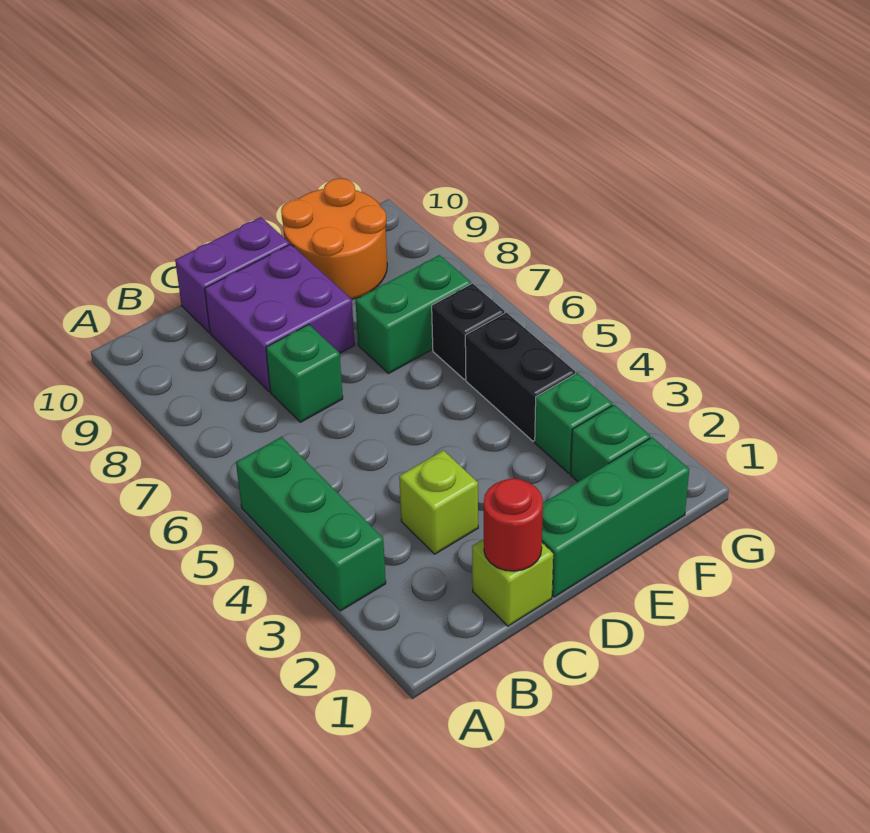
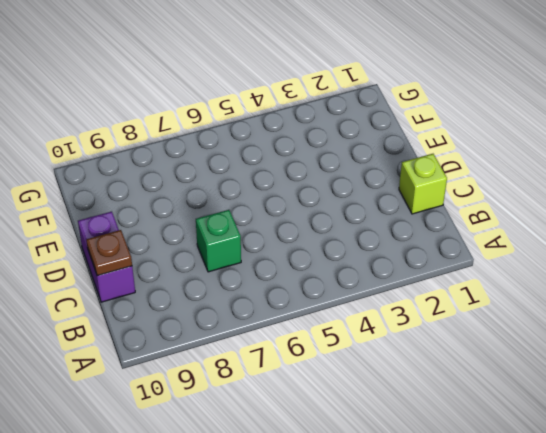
brown plate C10 level 2 -> none
none -> green brick A3:A5 level 1
none -> lime brick C3 level 1
none -> purple brick C8:D9 level 1

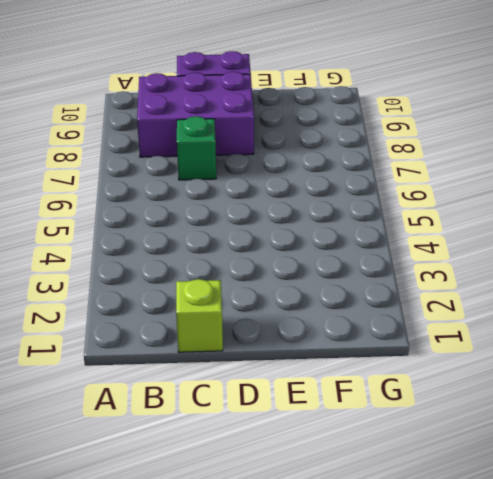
purple brick B8:D9 level 1 -> purple brick C8:D9 level 1
none -> green brick A3:A5 level 1
none -> lime brick C3 level 1
none -> green brick D1:F1 level 1

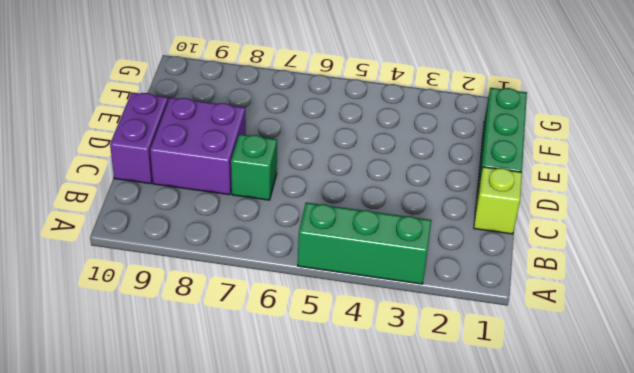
none -> lime brick C3 level 1
none -> green brick E7:F7 level 1
none -> orange round brick E9:F10 level 1

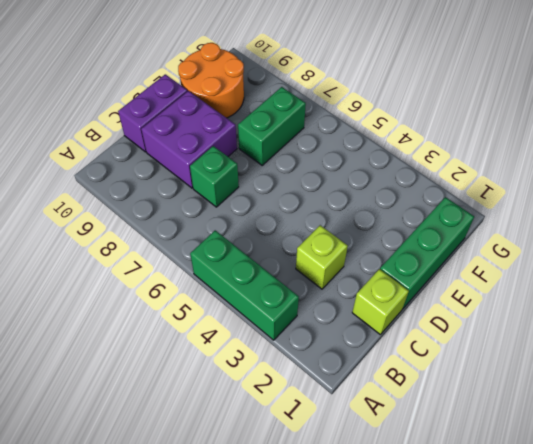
none -> green brick F2 level 1
none -> green brick F3 level 1
none -> black brick F4:F5 level 1

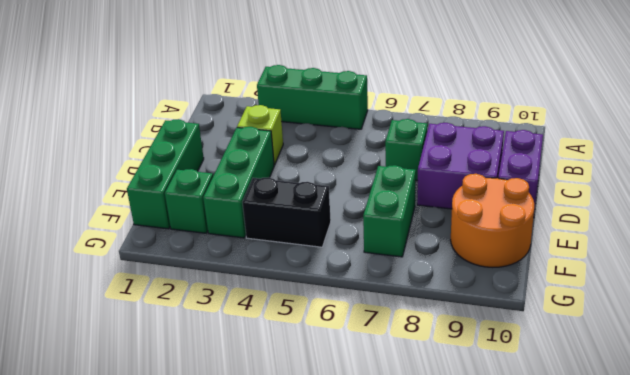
green brick D3:F3 level 1 -> green brick F3 level 1
none -> lime brick C1 level 1
none -> black brick F6 level 1
none -> red round brick C1 level 2

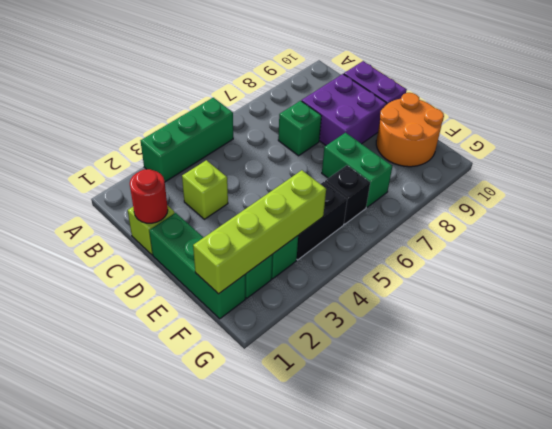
lime brick F1:F4 level 2 -> none

